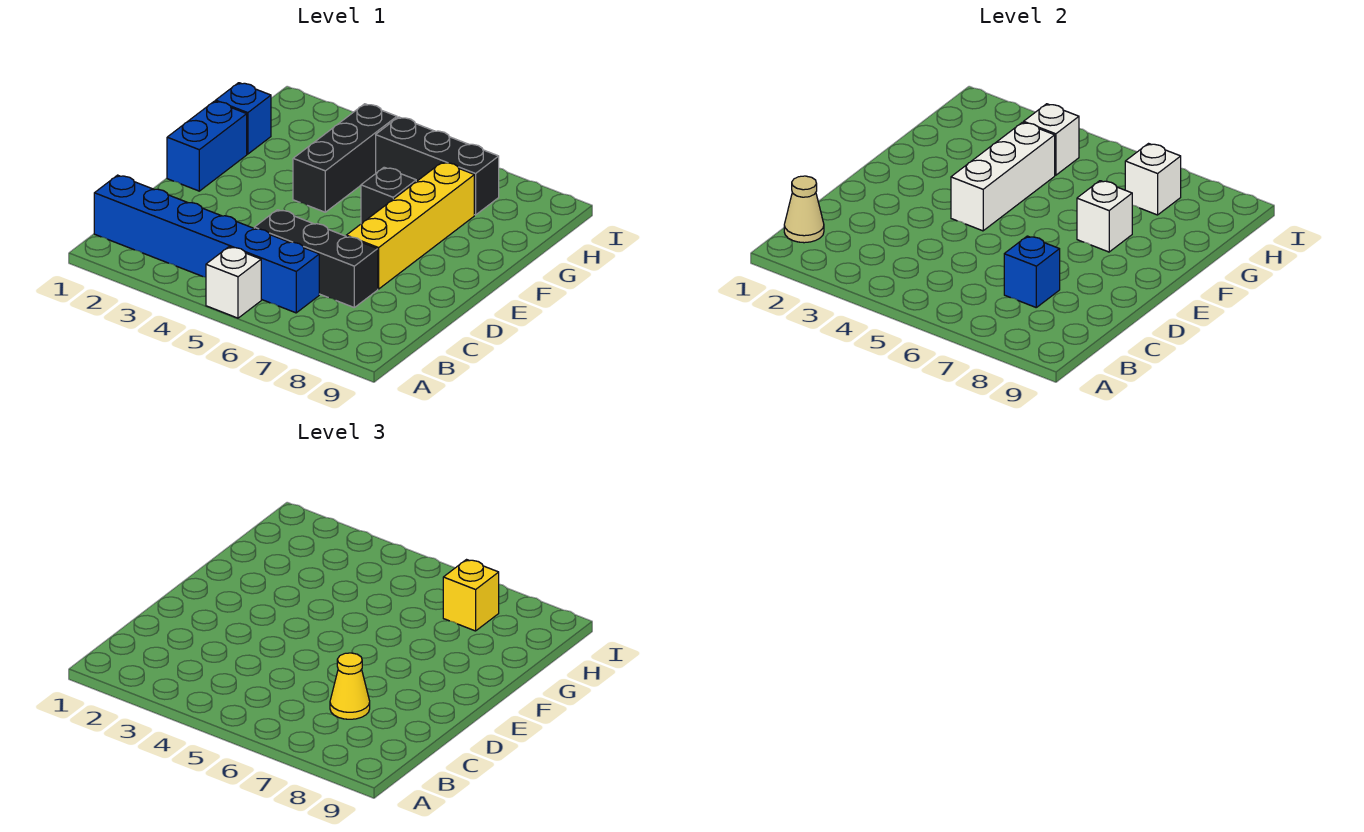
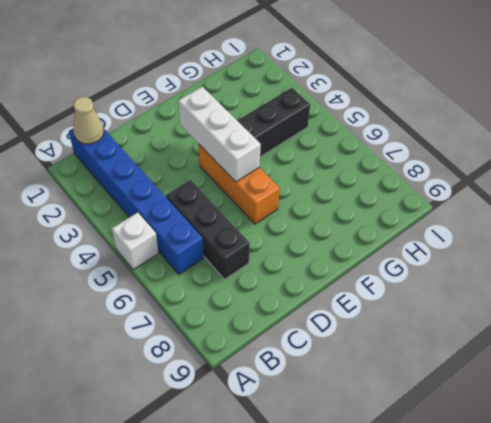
white brick E3:E5 level 2 -> white brick E4:G4 level 2
orange brick E4:E6 level 1 -> none
none -> yellow brick D7:G7 level 1
none -> blue brick E1:F1 level 1
none -> black brick F6 level 1

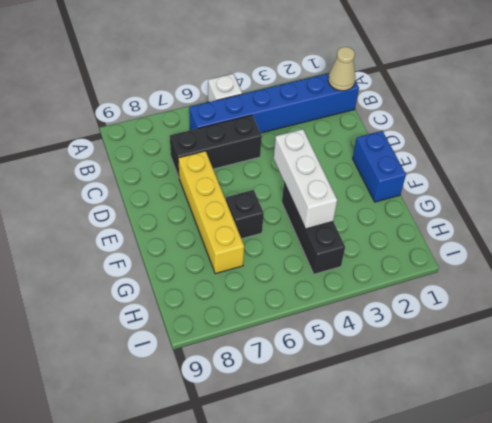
none -> blue brick G1 level 1
none -> black brick H5:H7 level 1
none -> blue brick C7 level 2

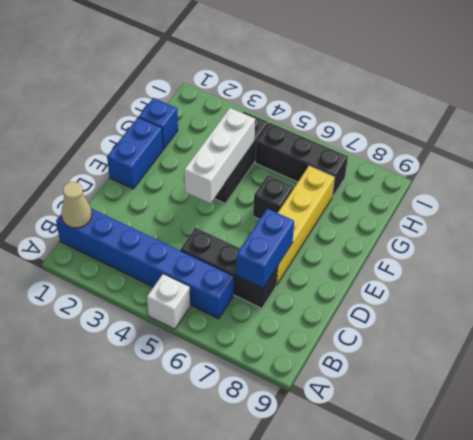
blue brick C7:D7 level 2 -> blue brick C7 level 2
none -> white brick F7 level 2
none -> white brick H4 level 2
none -> white brick H7 level 2

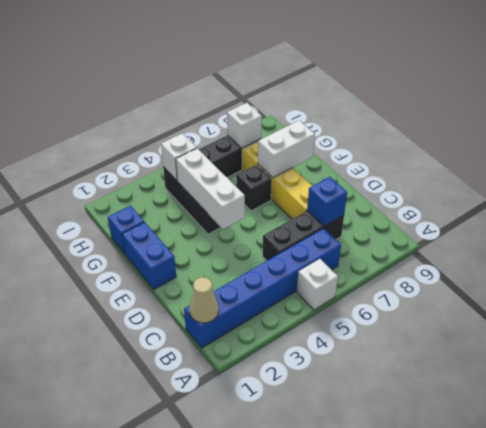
white brick F7:F8 level 2 -> white brick F7 level 2
none -> yellow cone C7 level 3
none -> yellow brick H7 level 3

